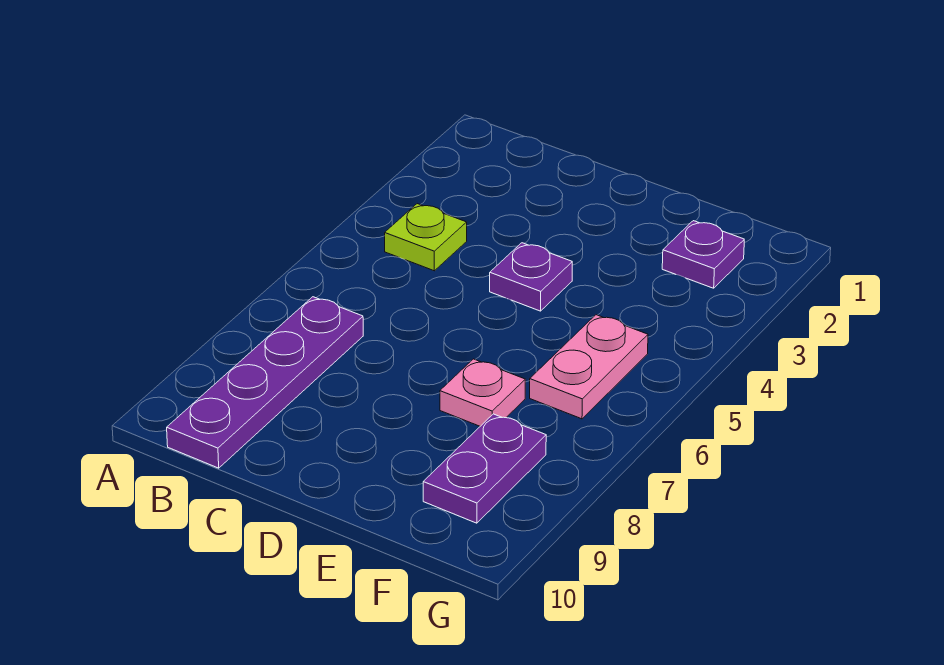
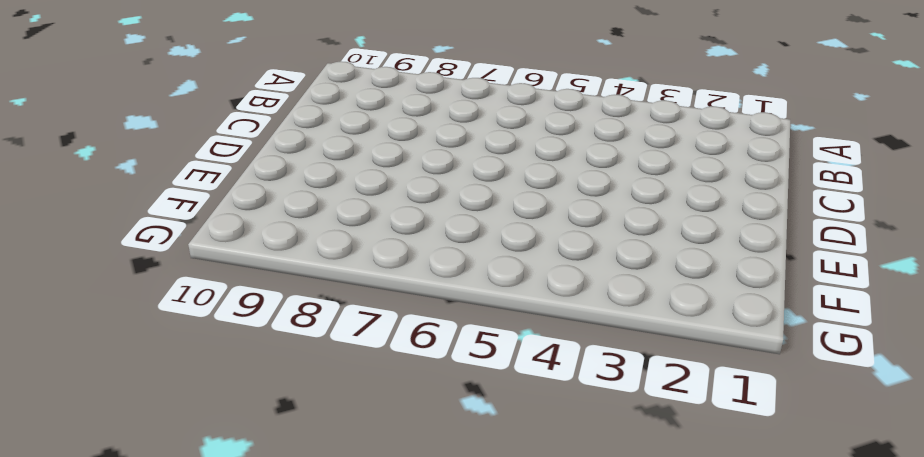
none -> lime plate B4 level 1
none -> purple plate B7:B10 level 1

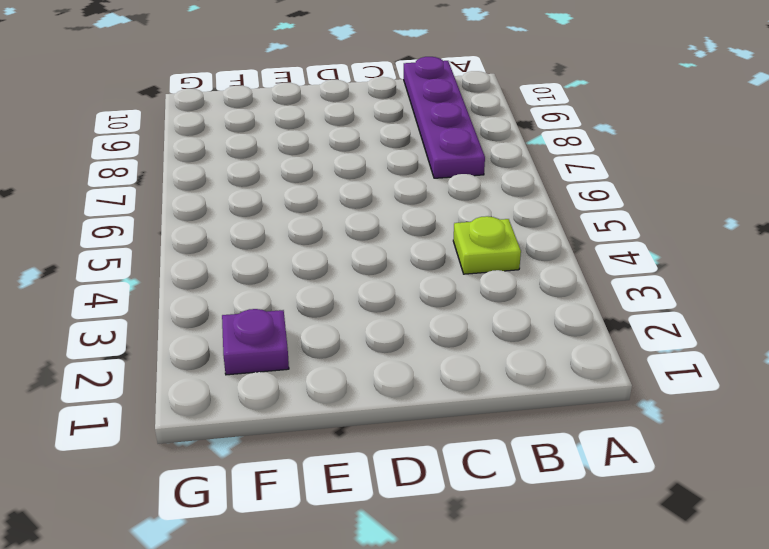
none -> purple plate D4 level 1
none -> pink plate E7 level 1

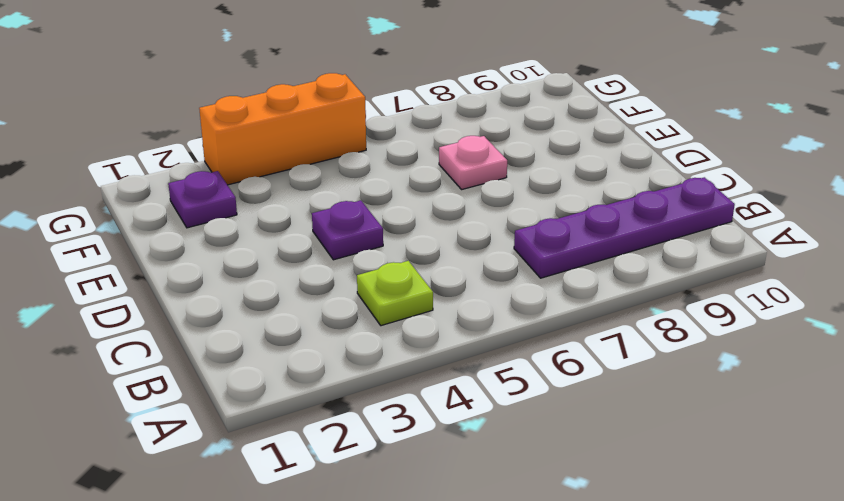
orange brick G3:G5 level 1 -> none
none -> pink plate F5:F6 level 1
none -> purple plate F8:F9 level 1

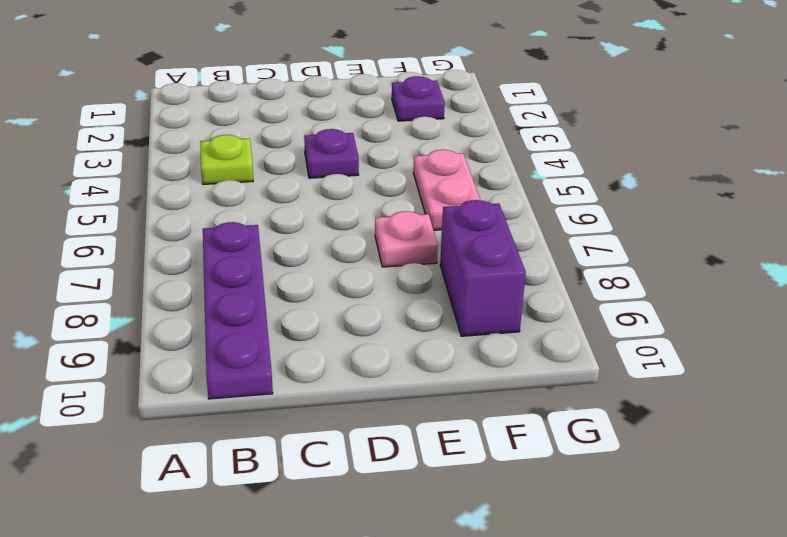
purple brick F8:F9 level 1 -> purple plate F8:F9 level 1

